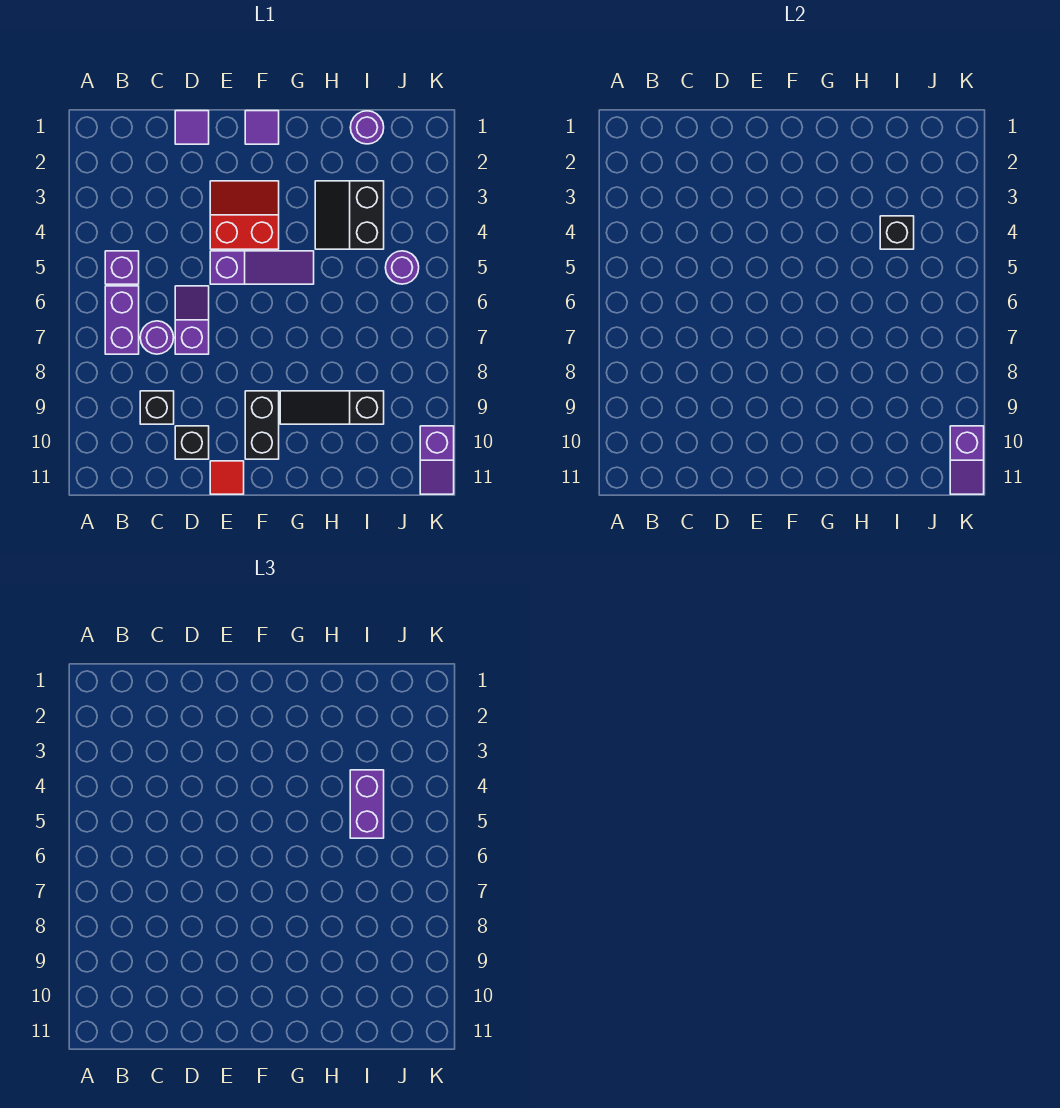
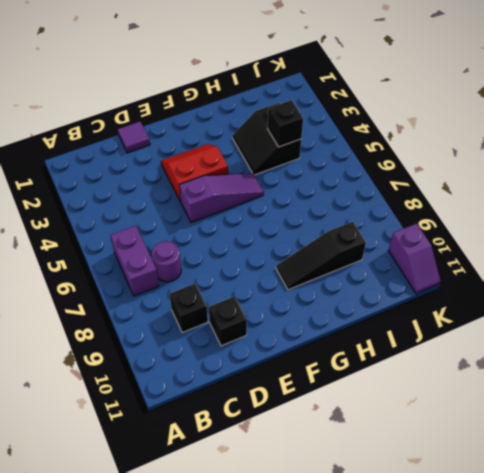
none -> purple brick B5 level 1
none -> purple slope D6:D7 level 1 top 7
none -> red tile E11 level 1

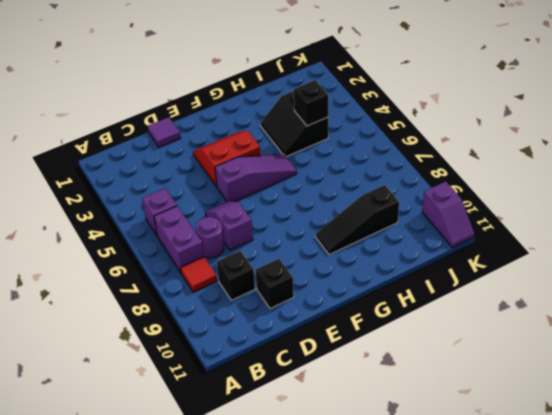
red tile B8 level 1 -> red tile E11 level 1
none -> purple tile F1 level 1
none -> black brick F9:F10 level 1
none -> purple round brick I1 level 1

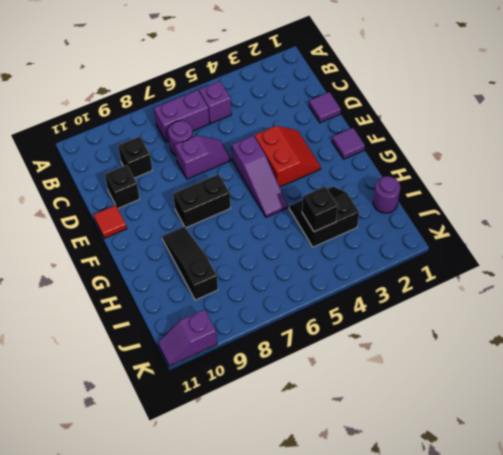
black brick F7:F8 level 1 -> black brick F9:F10 level 1
none -> purple round brick J5 level 1
none -> purple slope K10:K11 level 2 top 10
none -> purple brick I4:I5 level 3

